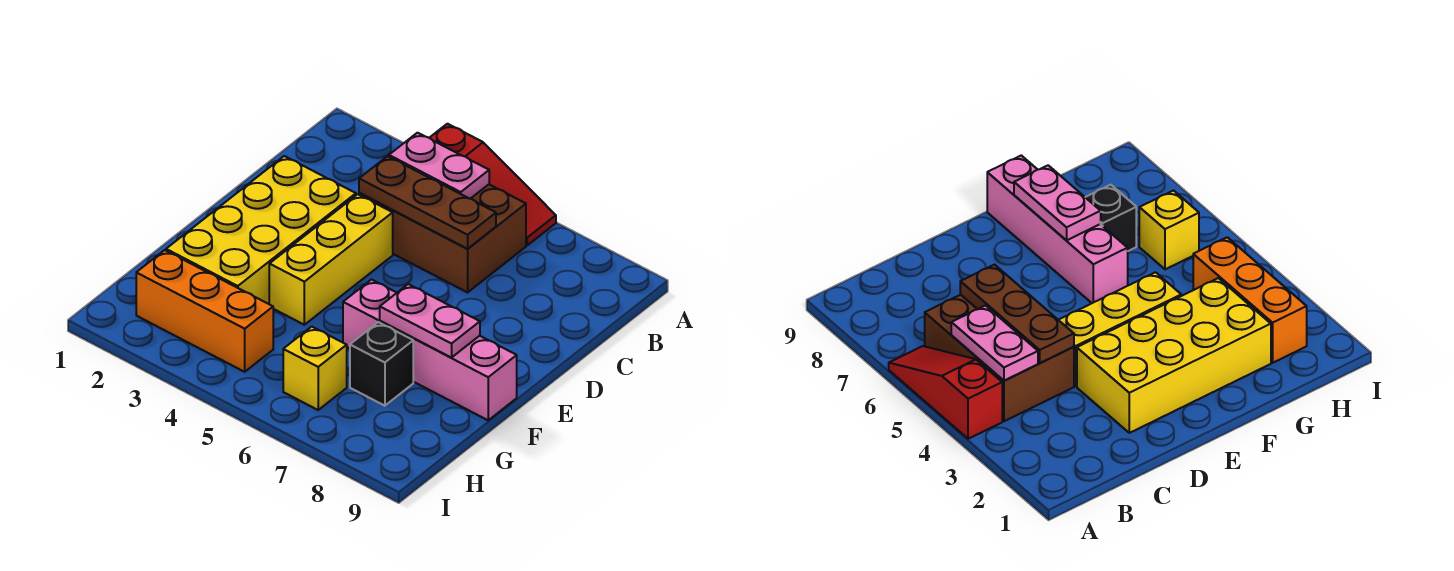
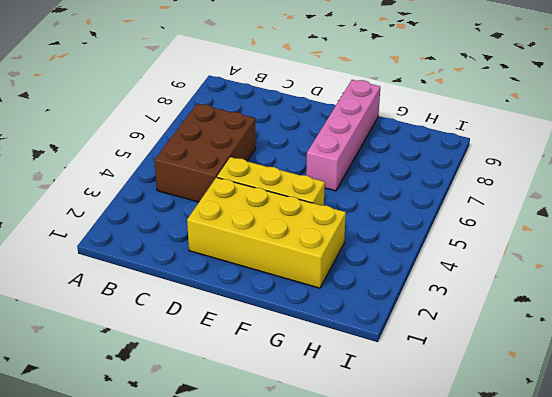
none -> red slope A4:A6 level 1 top 4
none -> black brick G7 level 1

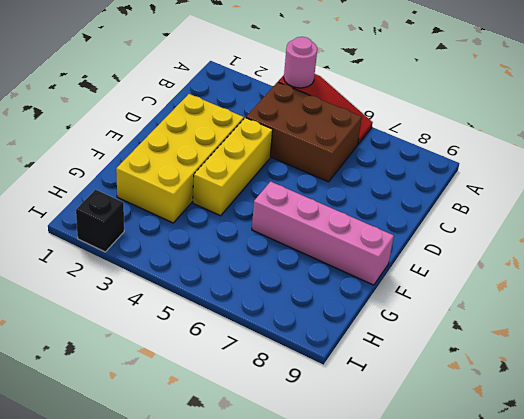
pink round brick A4 level 2 -> none
black brick I2 level 1 -> black brick G7 level 1
none -> orange brick H2:H4 level 1
none -> yellow brick H6 level 1

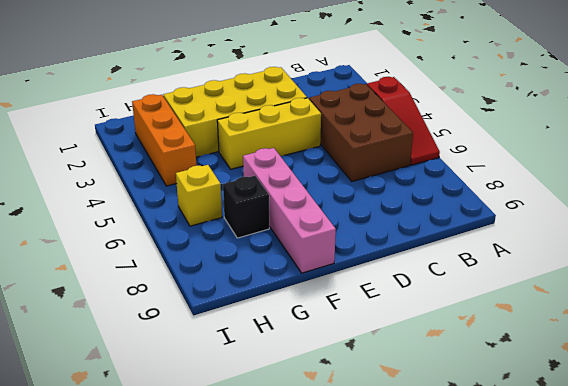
none -> pink plate B4:B5 level 2
none -> brown plate C4:C6 level 2

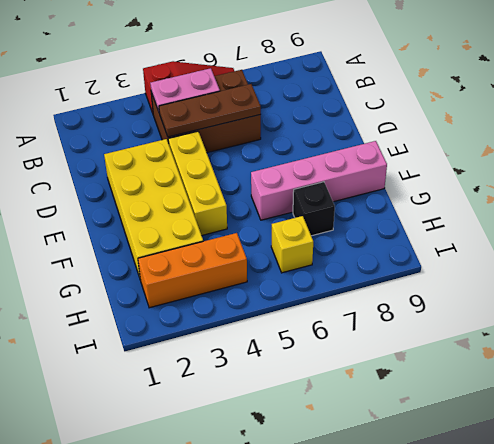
none -> pink plate F7:F8 level 2

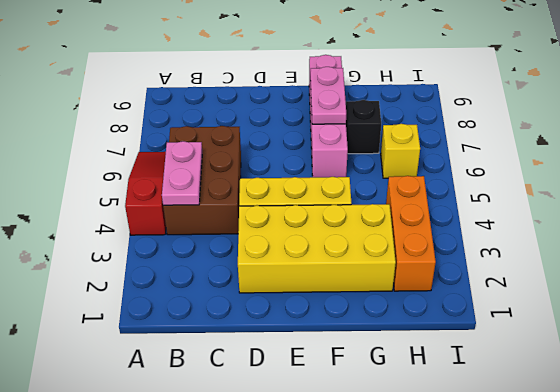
none -> brown plate C4:C6 level 2

